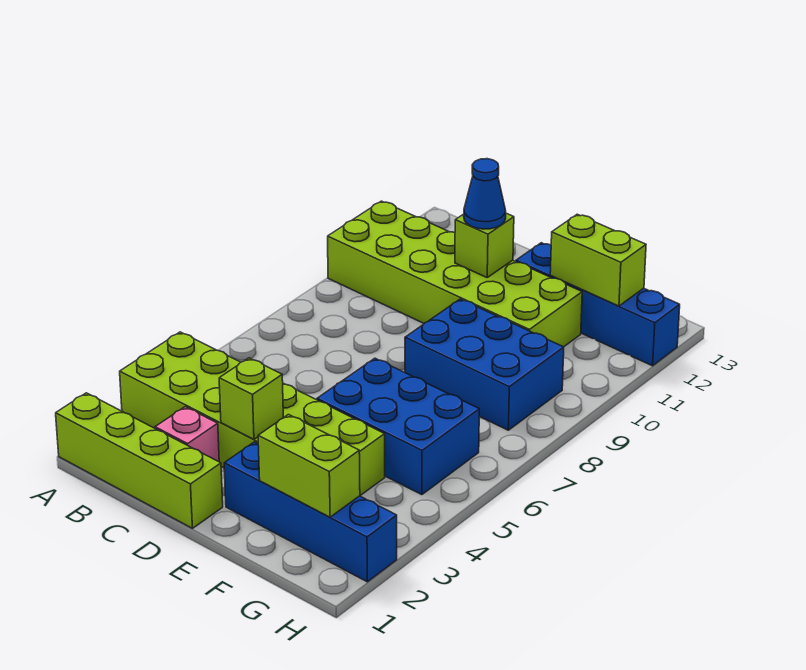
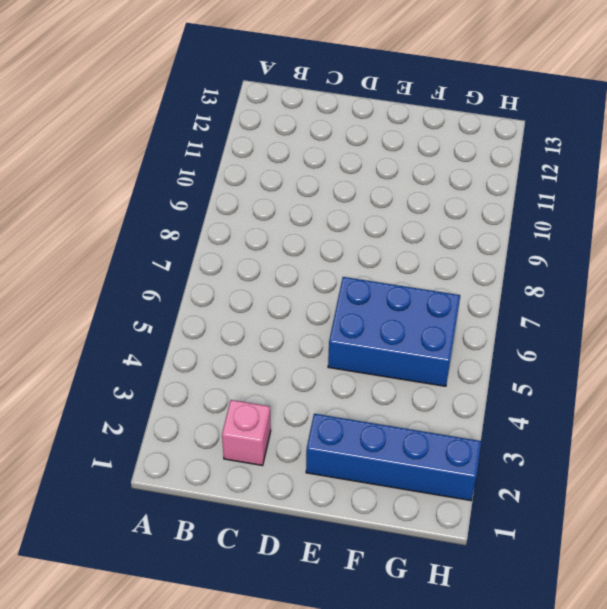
none -> lime brick A1:D1 level 1
none -> lime brick A3:F4 level 1
none -> lime brick A10:F11 level 1

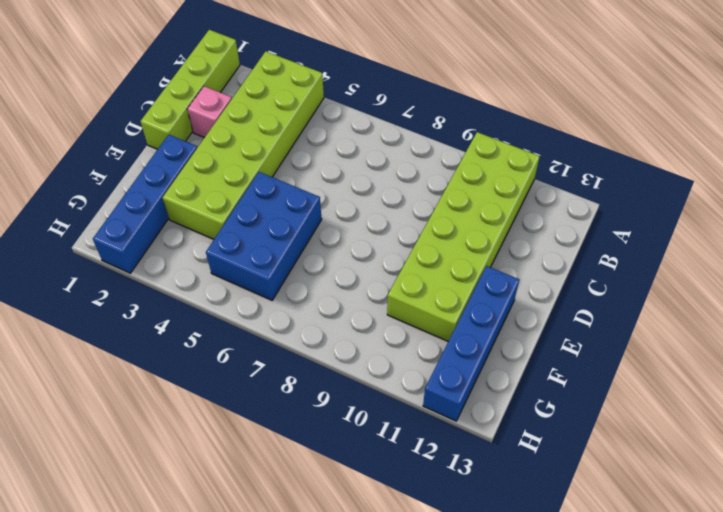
none -> blue brick E8:G9 level 1
none -> lime brick D3 level 2
none -> lime brick D11 level 2

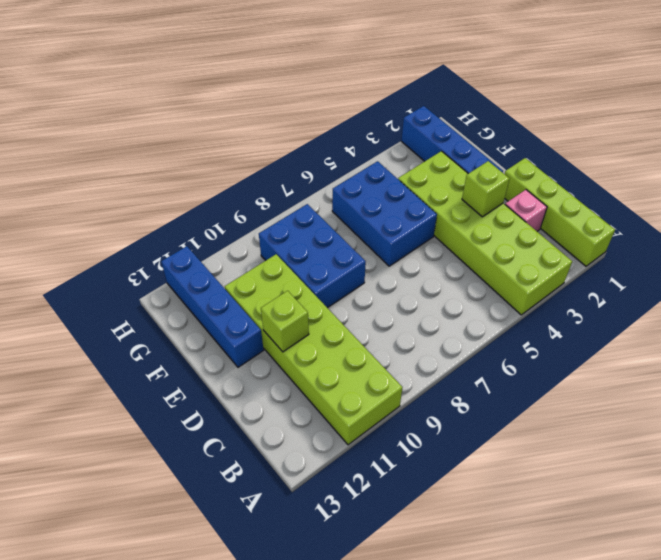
none -> lime brick F2:G2 level 2
none -> lime brick F12:G12 level 2
none -> blue cone D11 level 3

